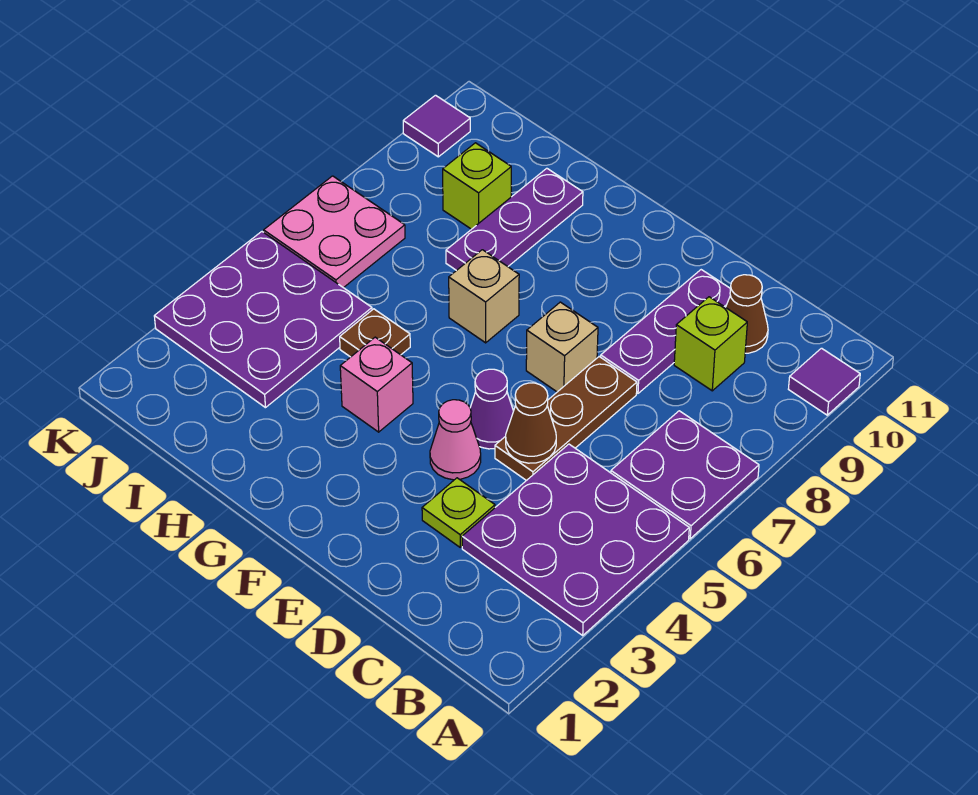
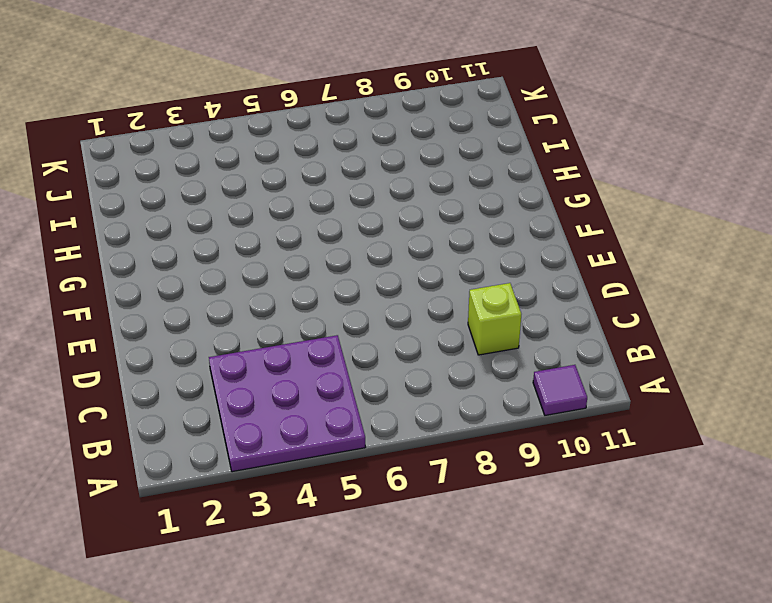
none -> purple plate A6:B7 level 1
none -> brown cone C10 level 1
none -> lime plate D3 level 1

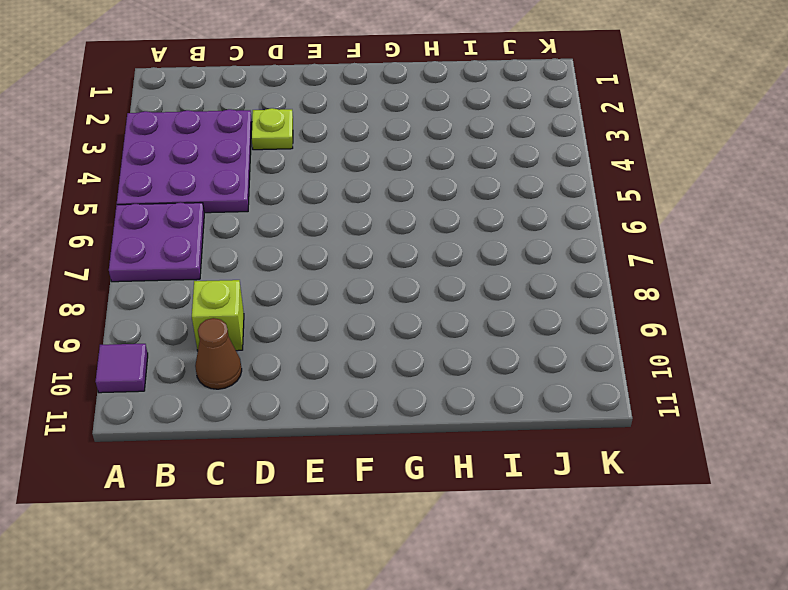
none -> brown plate D5:D7 level 1
none -> purple plate D8:D10 level 1
none -> pink cone E4 level 1

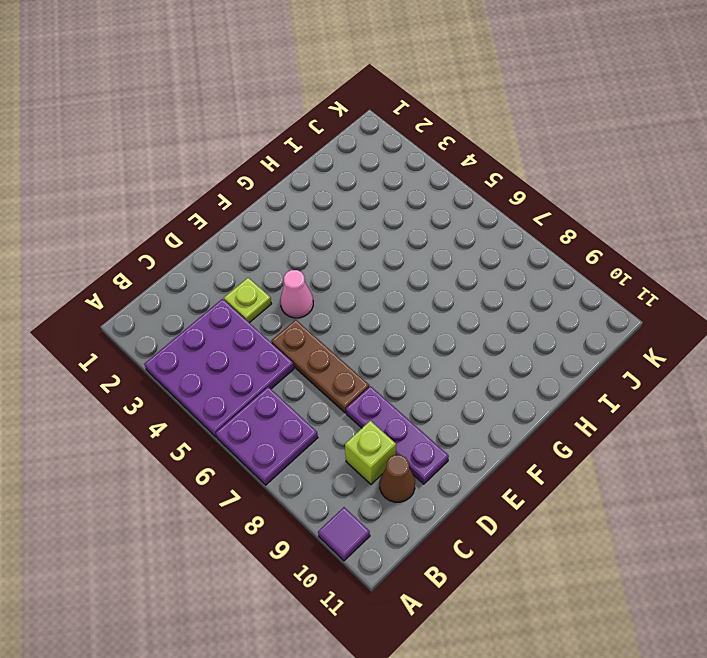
none -> purple cone E5 level 1
none -> tan brick E7 level 1
none -> pink brick G4 level 1

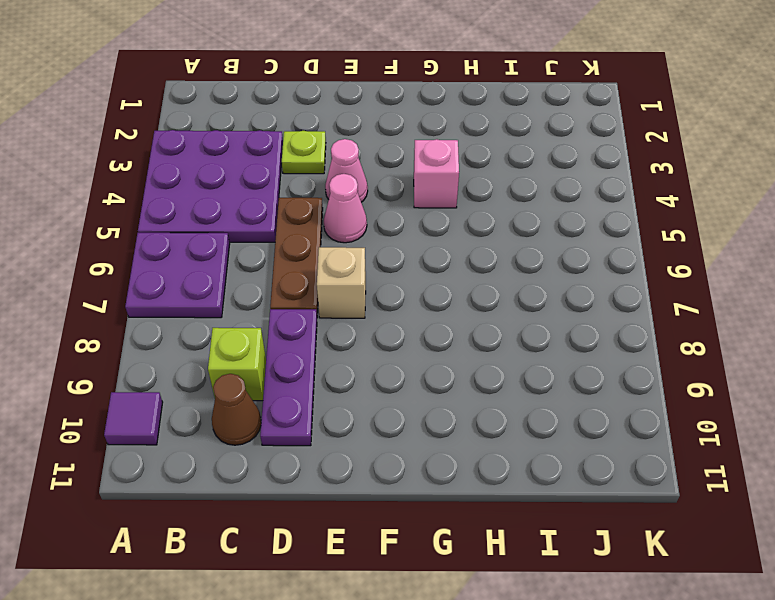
pink cone E5 level 1 -> purple cone E5 level 1
none -> tan brick G7 level 1
none -> brown plate H5 level 1
none -> purple plate H8:H10 level 1

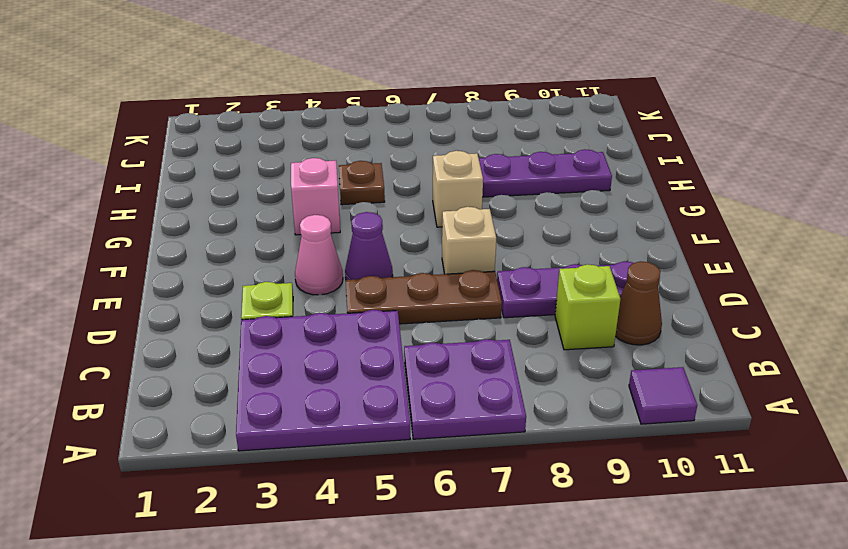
none -> purple plate I3:K5 level 1
none -> lime brick I9 level 1
none -> pink plate J6:K7 level 1

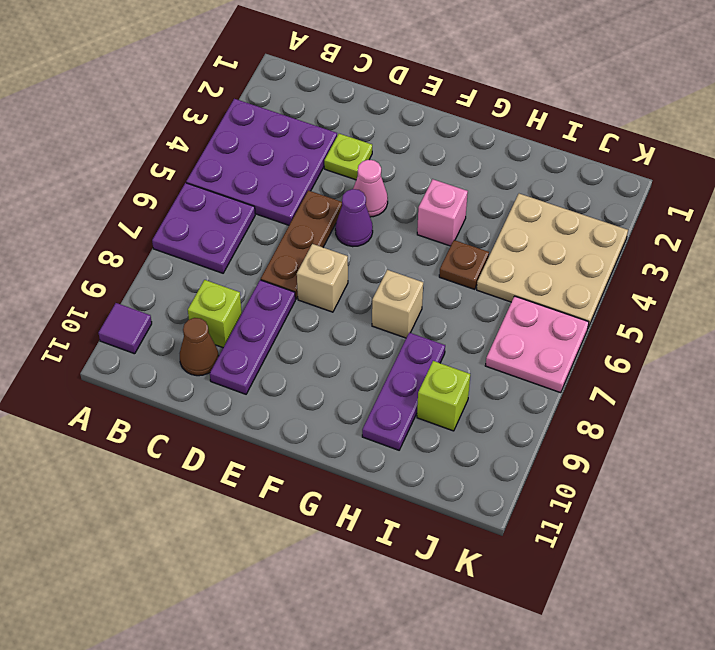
tan plate I3:K5 level 1 -> purple plate I3:K5 level 1
none -> purple tile K10 level 1
none -> brown cone D5 level 2

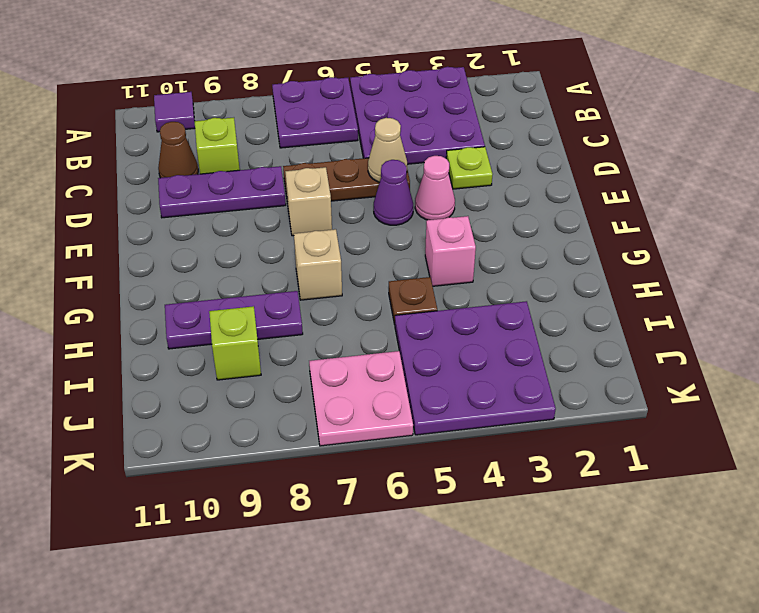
tan cone D5 level 2 -> brown cone D5 level 2
none -> purple tile K10 level 1

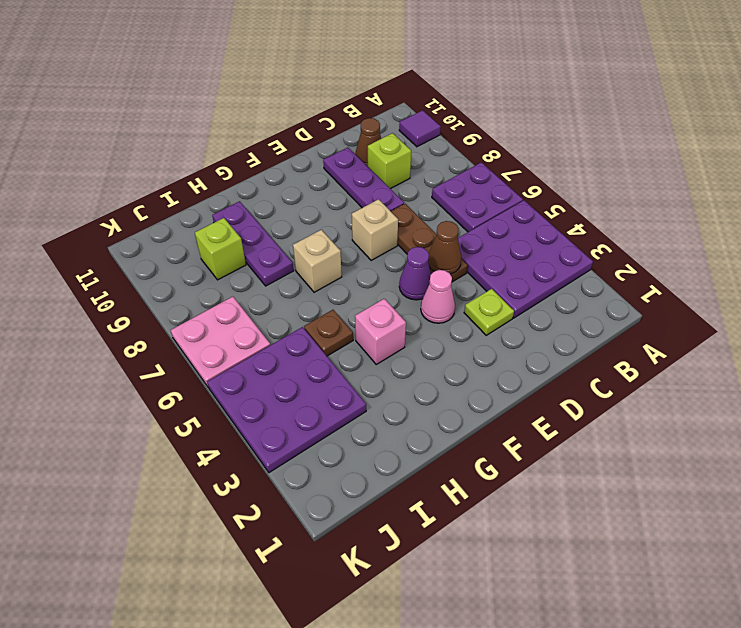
none -> purple tile K10 level 1

